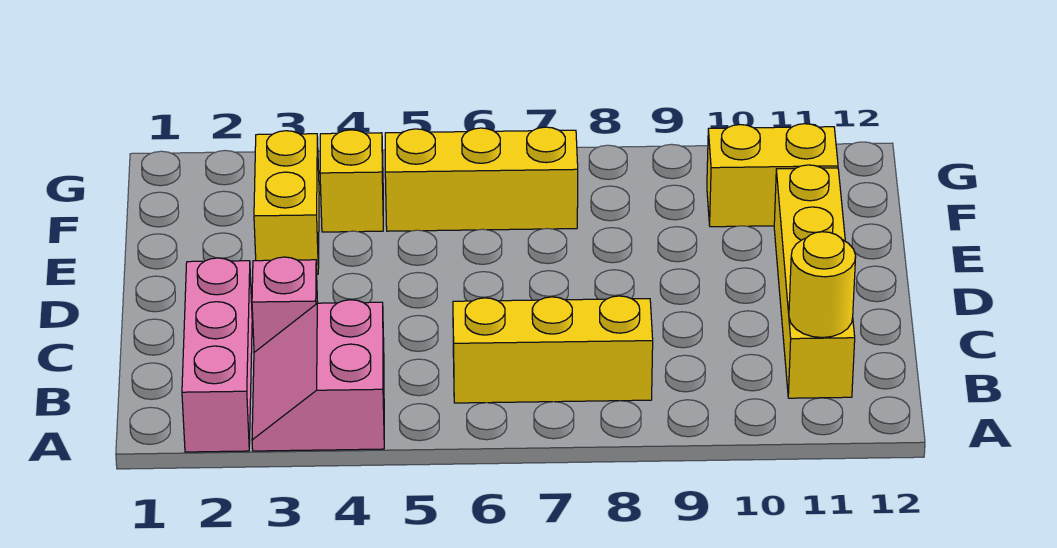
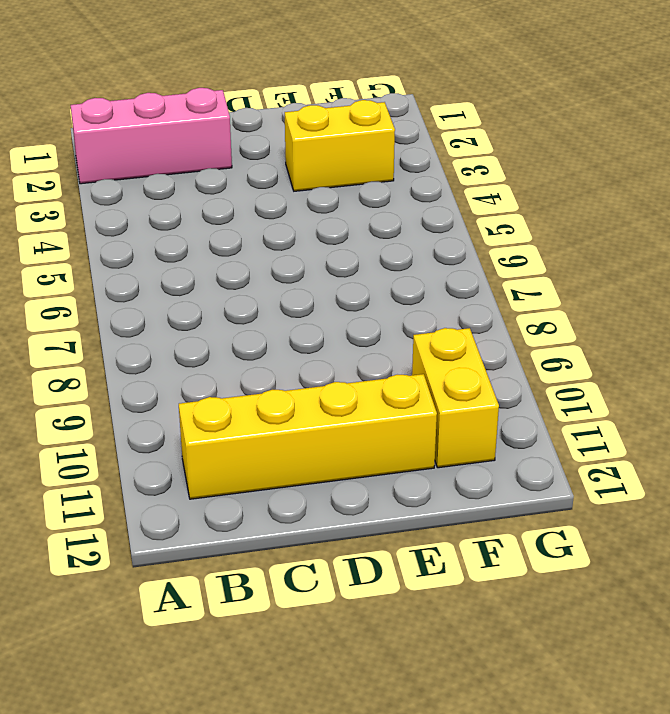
none -> pink slope A3:B4 level 1 top 4
none -> yellow brick B6:B8 level 1

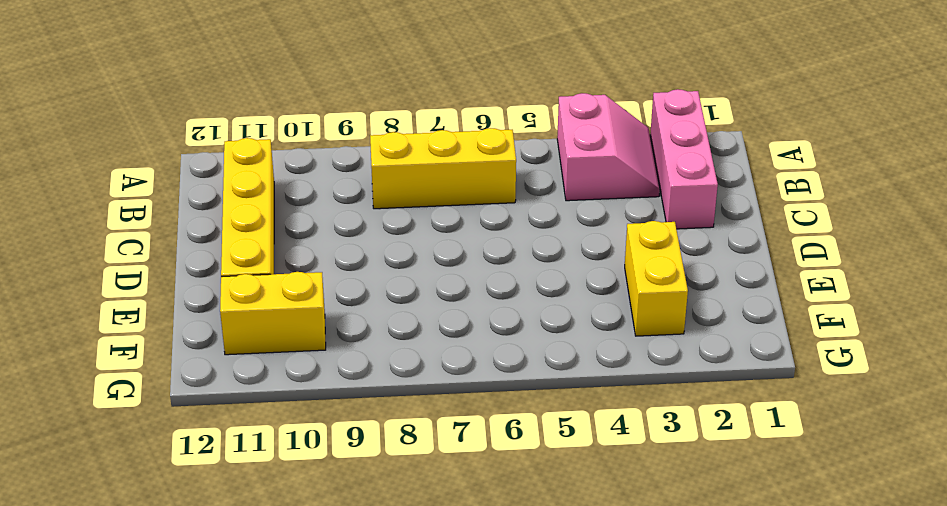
none -> pink brick C3 level 1
none -> yellow brick F4 level 1

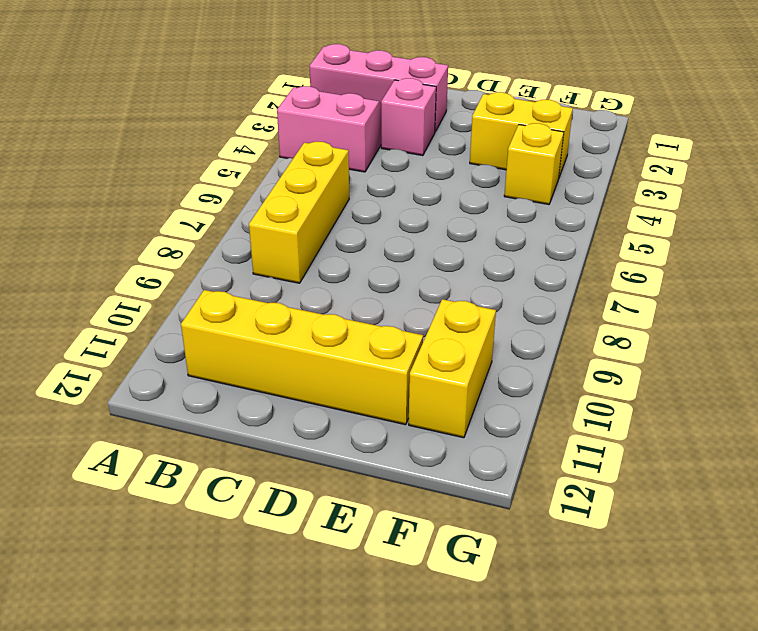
none -> yellow brick F5:F7 level 1
none -> yellow round brick B11 level 2

